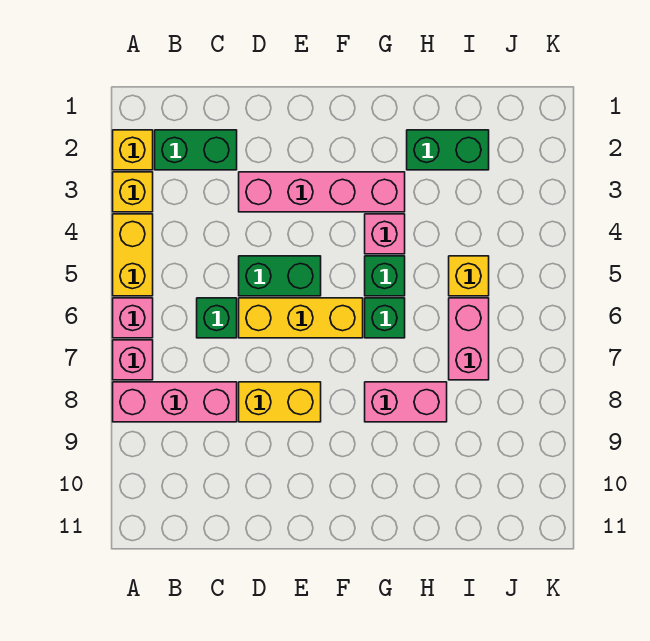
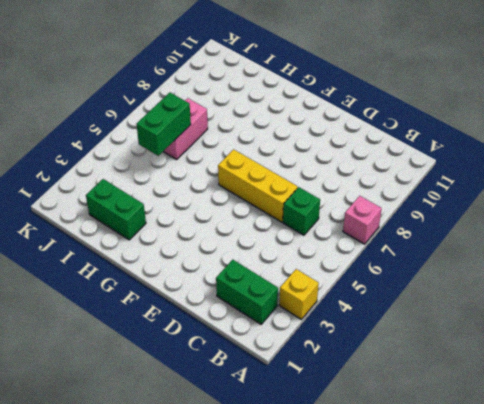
green brick I5:I6 level 2 -> green brick D5:E5 level 1
none -> yellow brick A2 level 1
none -> yellow brick A4:A5 level 1
none -> pink brick A6 level 1

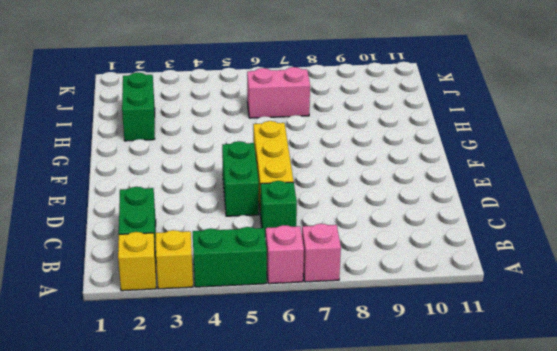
green brick A4:A5 level 1 -> yellow brick A4:A5 level 1
none -> pink brick A8:C8 level 1
none -> pink brick D3:G3 level 1
none -> yellow brick D8:E8 level 1

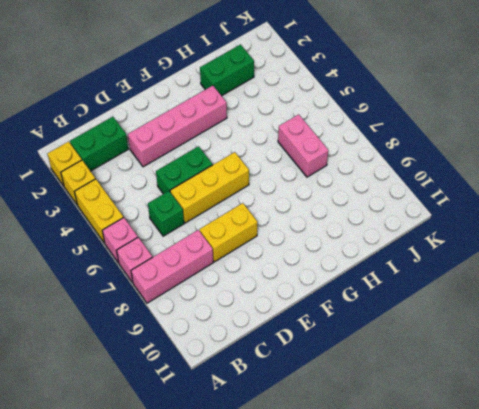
none -> pink brick G4 level 1
none -> green brick G5 level 1
none -> green brick G6 level 1

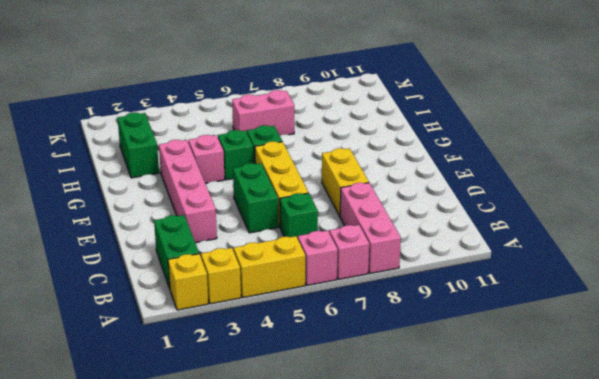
none -> pink brick G8:H8 level 1
none -> yellow brick I5 level 1

